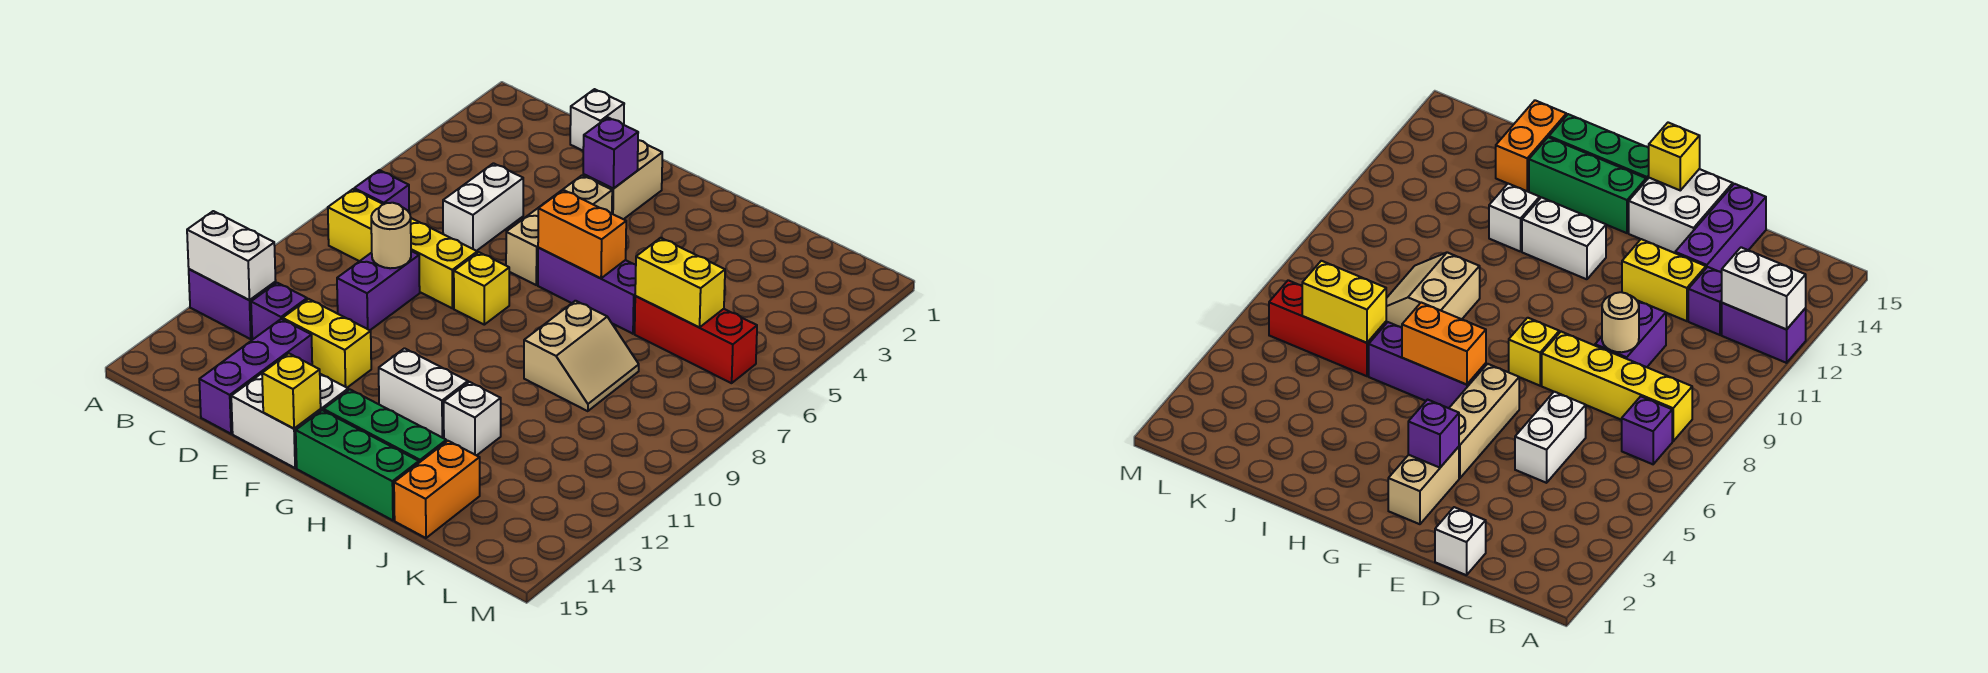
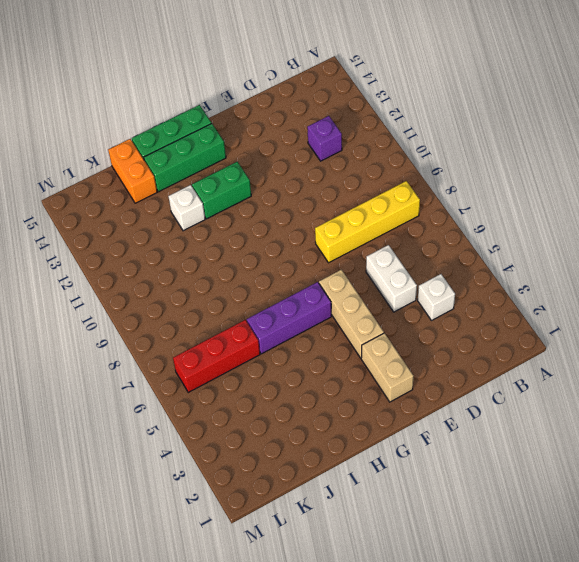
white brick C4 level 1 -> white brick D1 level 1
green brick G12:H12 level 1 -> white brick G12:H12 level 1
none -> purple brick A12:B12 level 1
none -> purple brick B7 level 1
none -> purple brick D9:D10 level 1

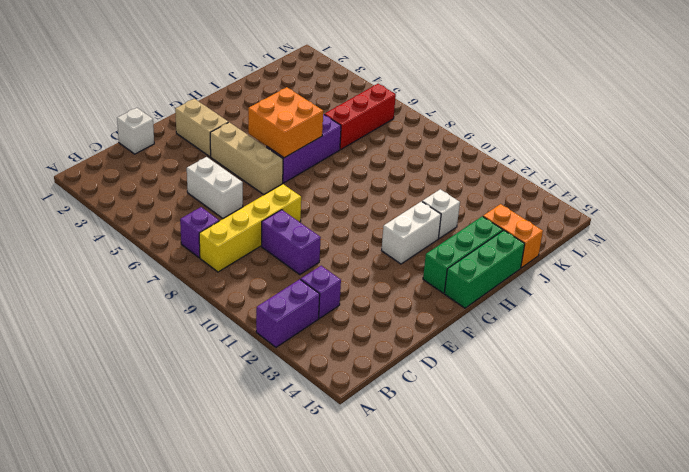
orange brick G5:H6 level 2 -> orange brick G6:H6 level 2
none -> yellow brick D12:E12 level 1
none -> purple brick D13:D15 level 1
none -> white brick E14:F15 level 1

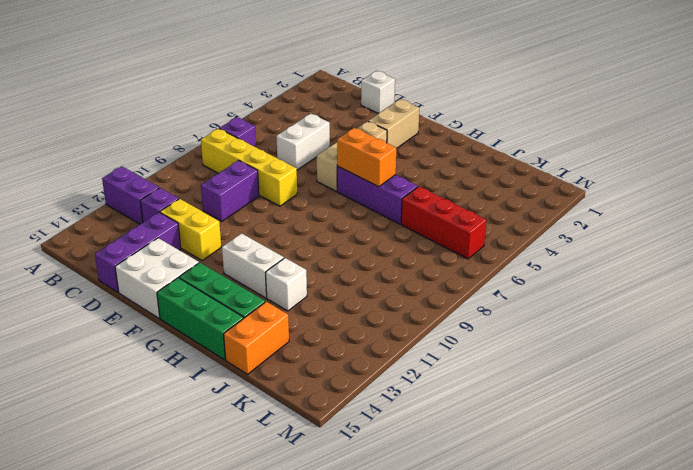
none -> yellow brick F8 level 1
none -> tan slope I8:J9 level 1 top I
none -> white brick A12:B12 level 2

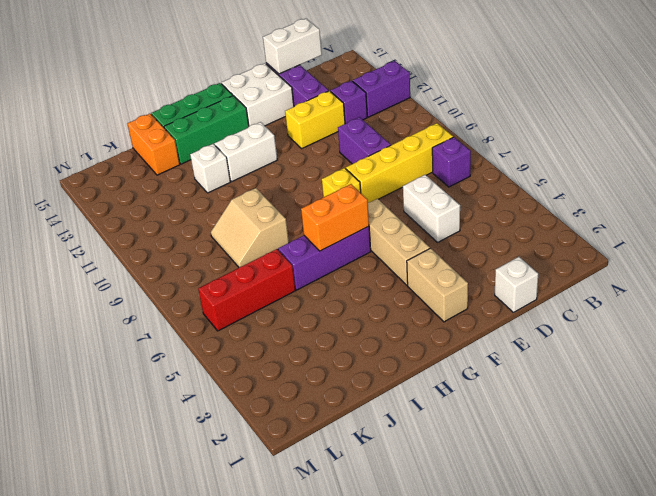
white brick C15:D15 level 2 -> white brick A12:B12 level 2
none -> tan round brick D9 level 2
none -> purple brick F3 level 2
none -> yellow brick F15 level 2

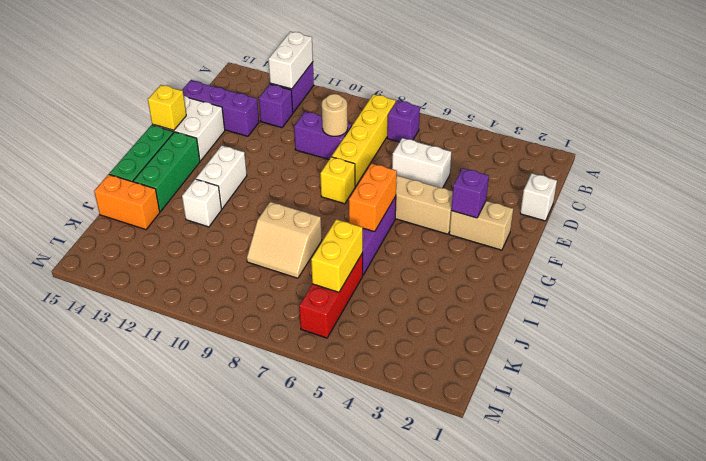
none -> yellow brick D12:E12 level 1

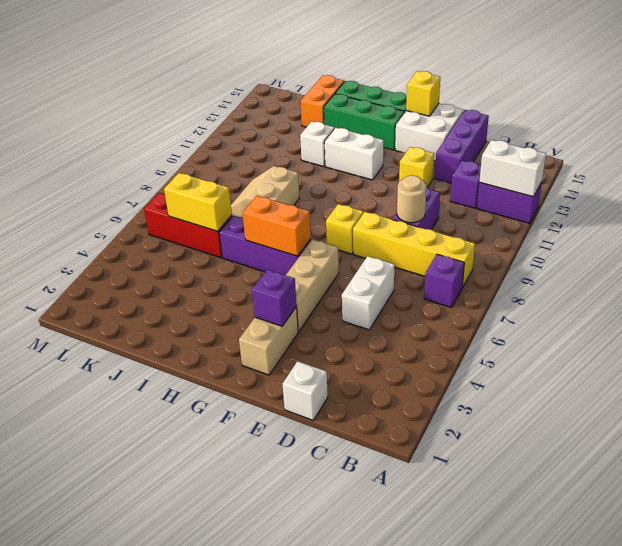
yellow brick E12 level 1 -> yellow brick D12:E12 level 1

